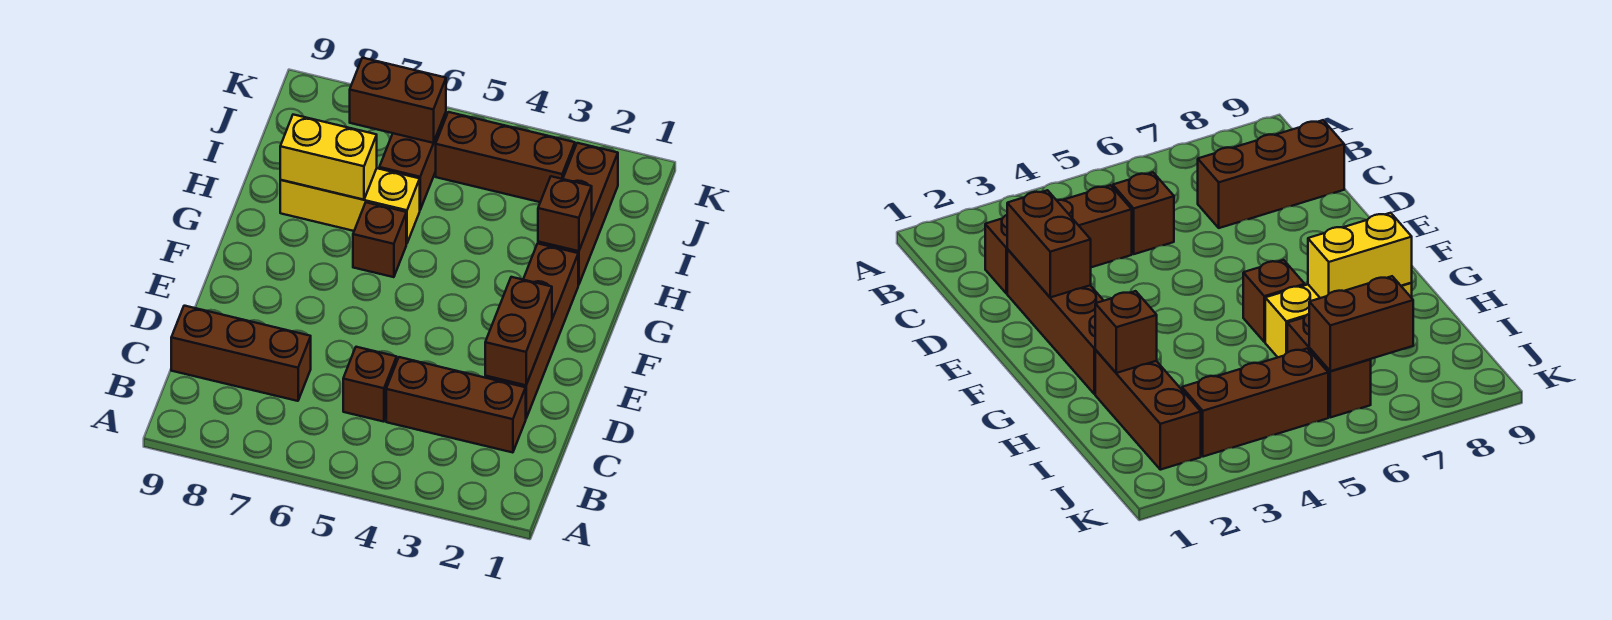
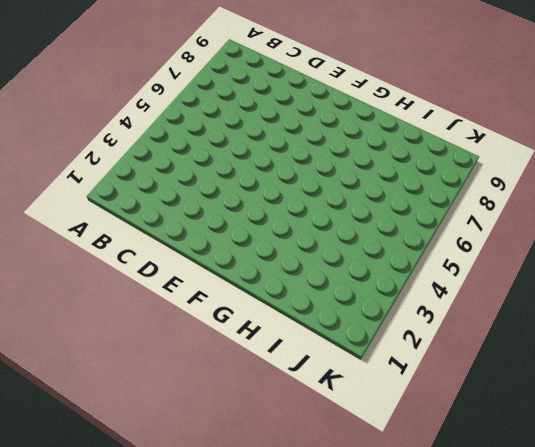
none -> brown brick C2:C4 level 1
none -> brown brick C5 level 1
none -> brown brick C7:C9 level 1

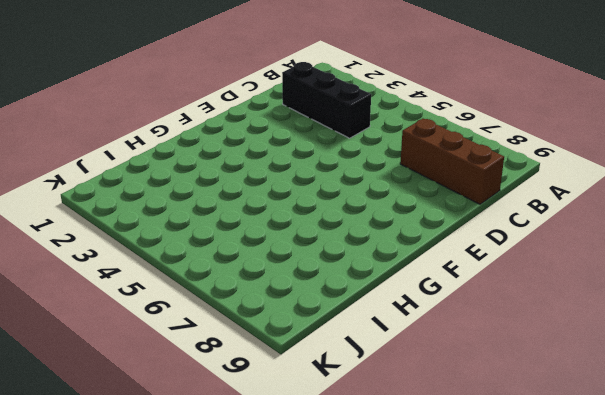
black brick C2:C4 level 1 -> brown brick C2:C4 level 1
none -> brown brick C5 level 1
none -> brown brick D2:G2 level 1
none -> brown brick G6 level 1

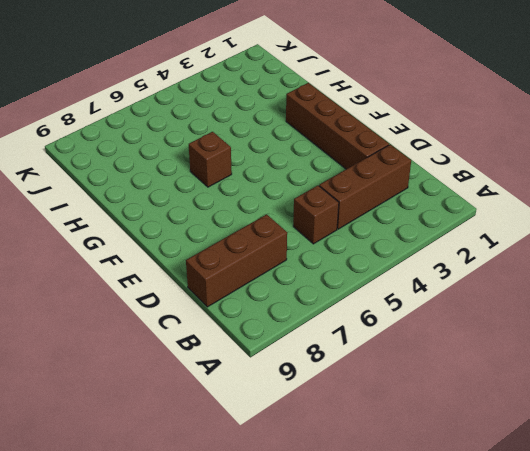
none -> brown brick H2:J2 level 1
none -> yellow brick H6:H8 level 1
none -> brown brick I6:J6 level 1

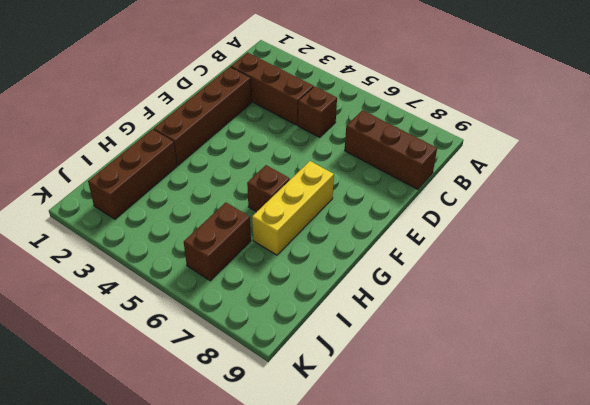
yellow brick F7:H7 level 1 -> yellow brick H6:H8 level 1
none -> brown brick J3:J5 level 1
none -> brown brick D2:E2 level 2
none -> brown brick H2 level 2

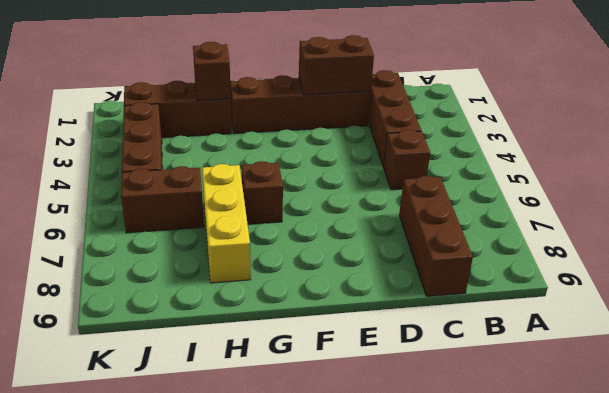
none -> yellow brick H7:H8 level 2
none -> brown brick J6:J7 level 2

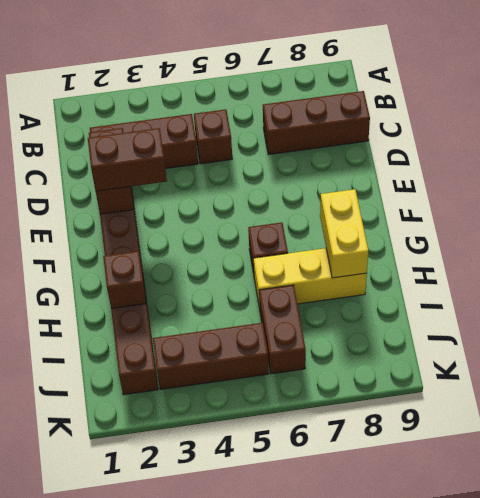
brown brick E2:E3 level 3 -> brown brick J6:J7 level 2
yellow brick G8:H8 level 2 -> yellow brick H7:H8 level 2

